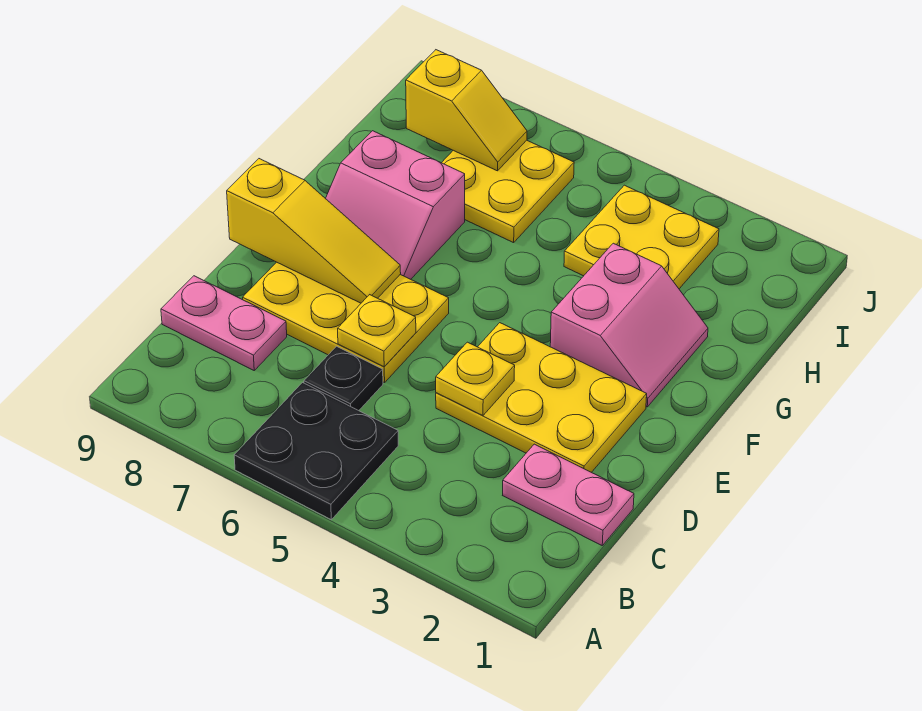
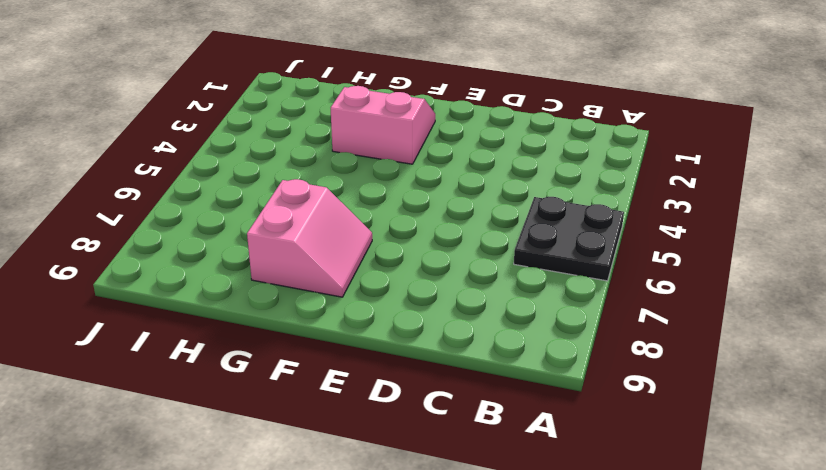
none -> pink plate C1:C2 level 1
none -> black plate C6 level 1
none -> pink plate C8:C9 level 1

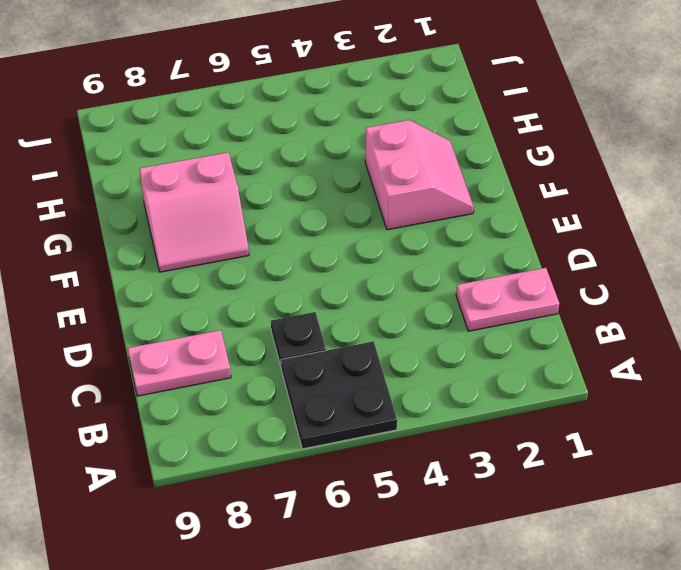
none -> yellow plate D2:E4 level 1
none -> yellow plate D6:E8 level 1
none -> yellow plate H3:I4 level 1

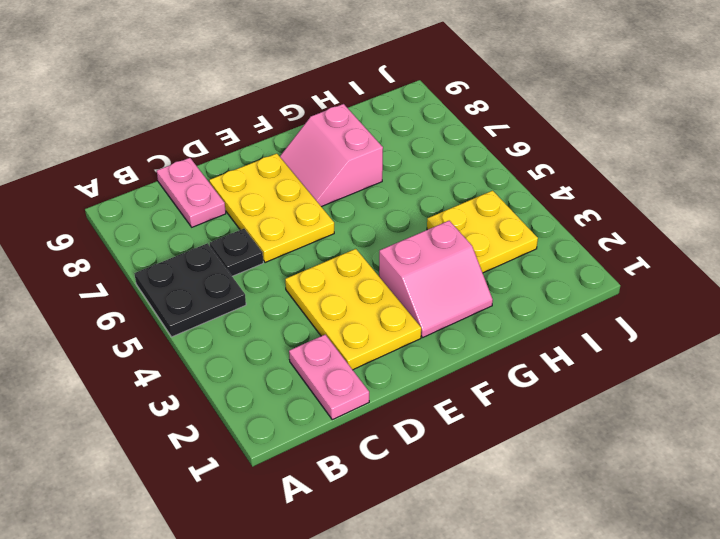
none -> yellow plate H6:I7 level 1
none -> yellow plate D4 level 2
none -> yellow plate D6 level 2

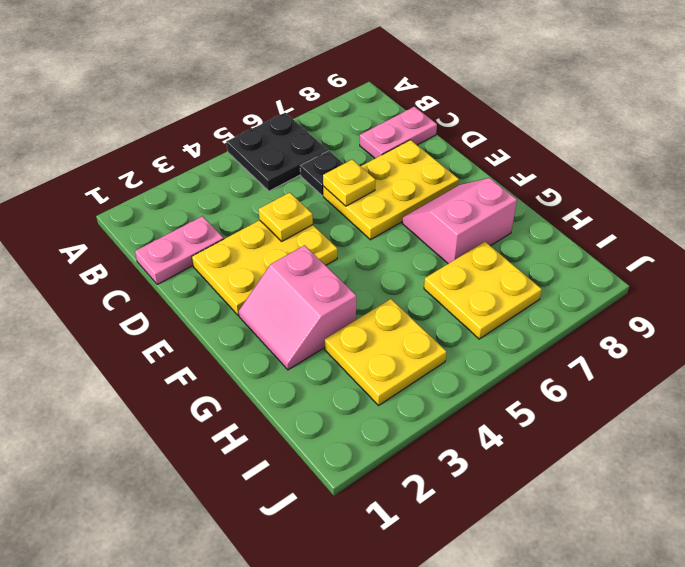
none -> yellow slope E7:E9 level 2 top 9
none -> yellow slope I7:I8 level 2 top 8

